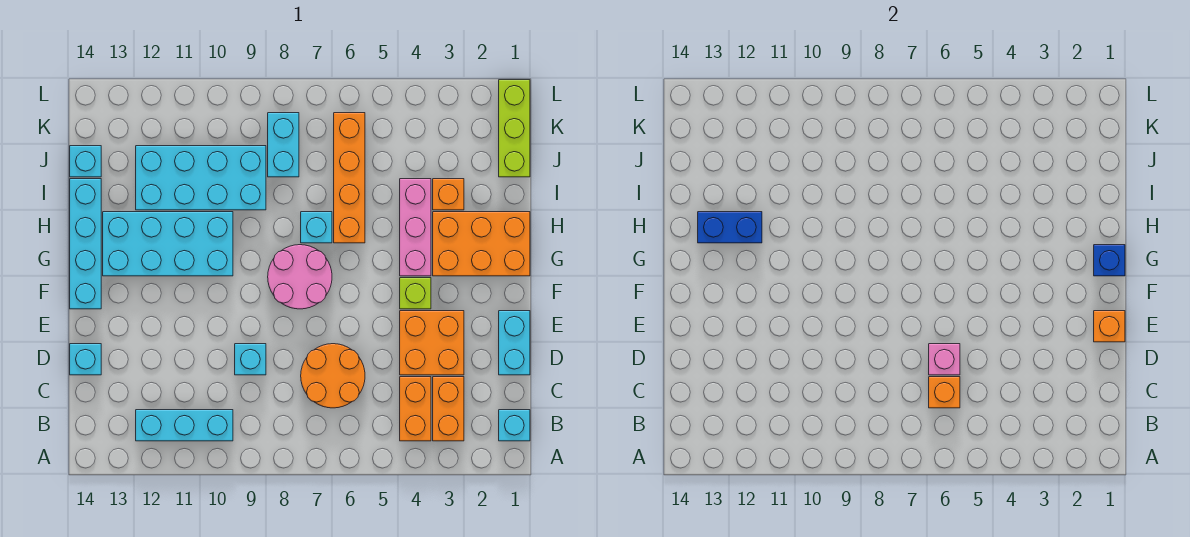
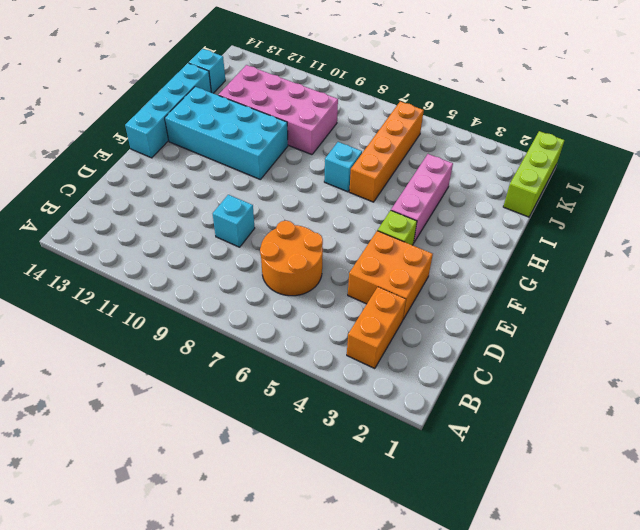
pink brick I9:J12 level 1 -> cyan brick I9:J12 level 1
none -> cyan brick B1 level 1
none -> orange brick B4:C4 level 1
none -> cyan brick B10:B12 level 1

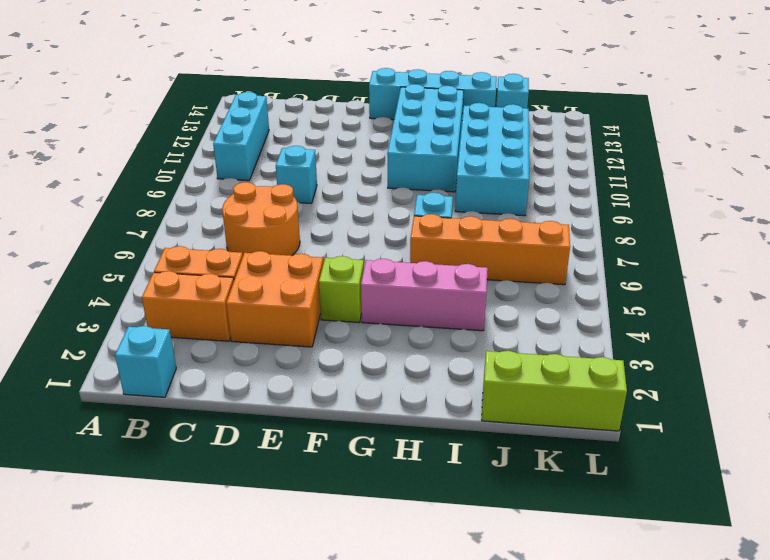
none -> cyan brick D1:E1 level 1
none -> cyan brick D14 level 1
none -> pink round brick F7:G8 level 1

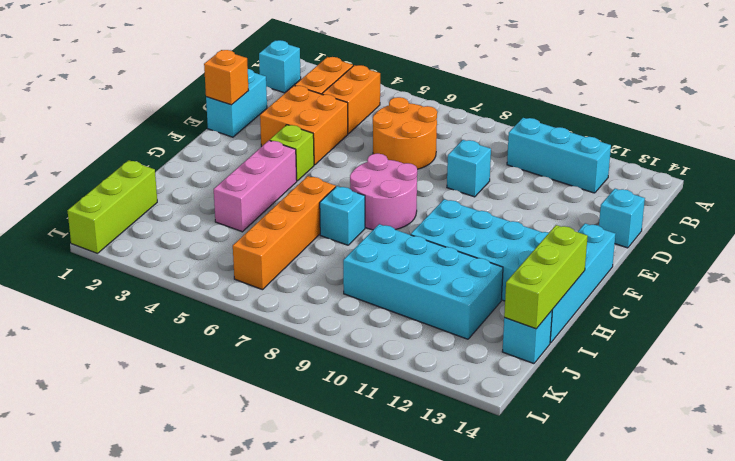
lime brick H14:J14 level 2 -> none
none -> orange brick G1:H3 level 1
none -> orange brick I3 level 1
none -> cyan brick J8:K8 level 1

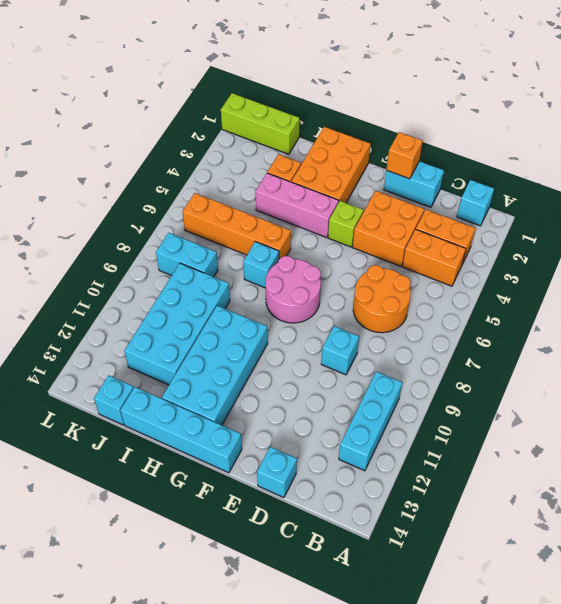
none -> orange brick C6 level 2
none -> pink brick D6 level 2
none -> blue brick G1 level 2

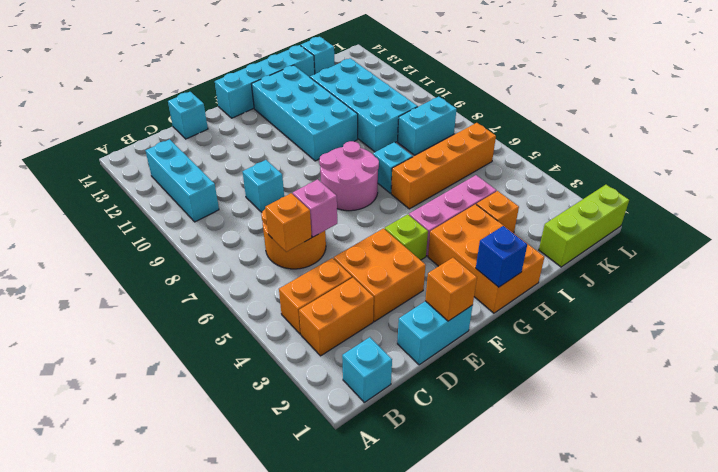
none -> blue brick H12:H13 level 2

